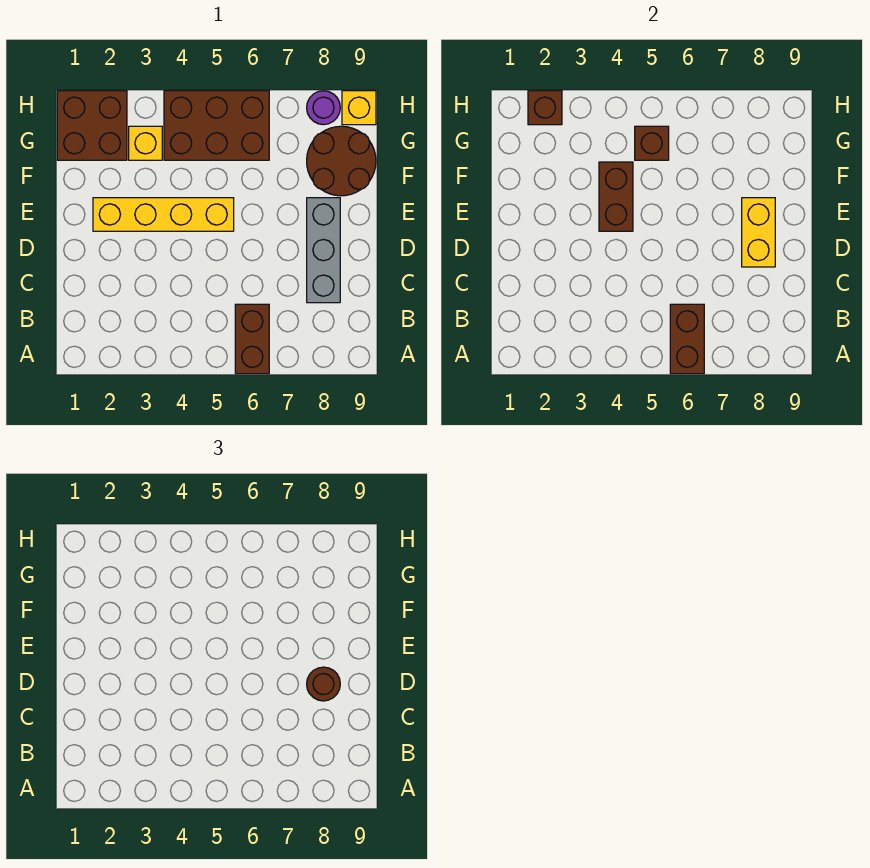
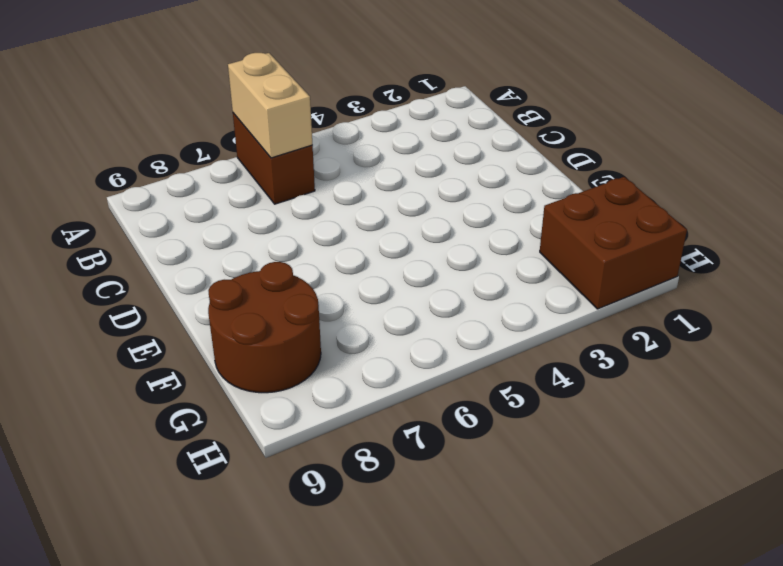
tan brick A6:B6 level 2 -> brown brick A6:B6 level 2
none -> grey brick C8:E8 level 1
none -> yellow brick E2:E5 level 1
none -> yellow brick G3 level 1

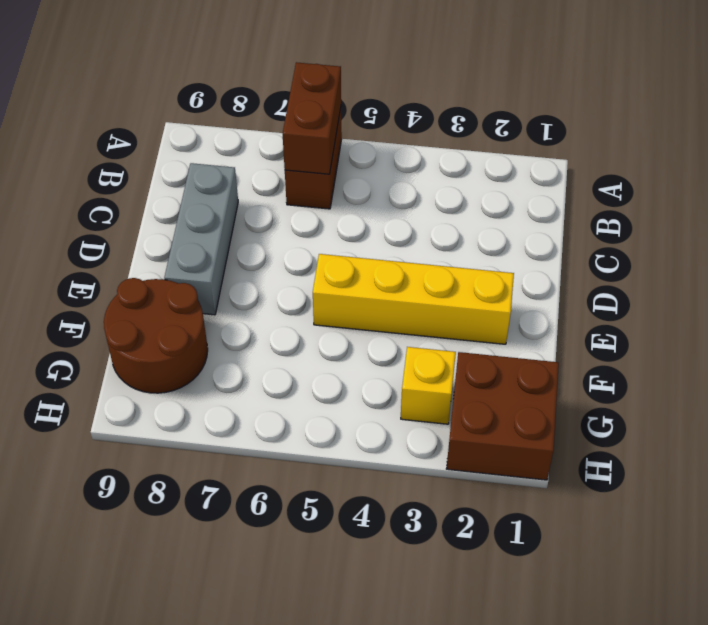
none -> brown brick G4:H6 level 1
none -> purple round brick H8 level 1
none -> yellow brick H9 level 1

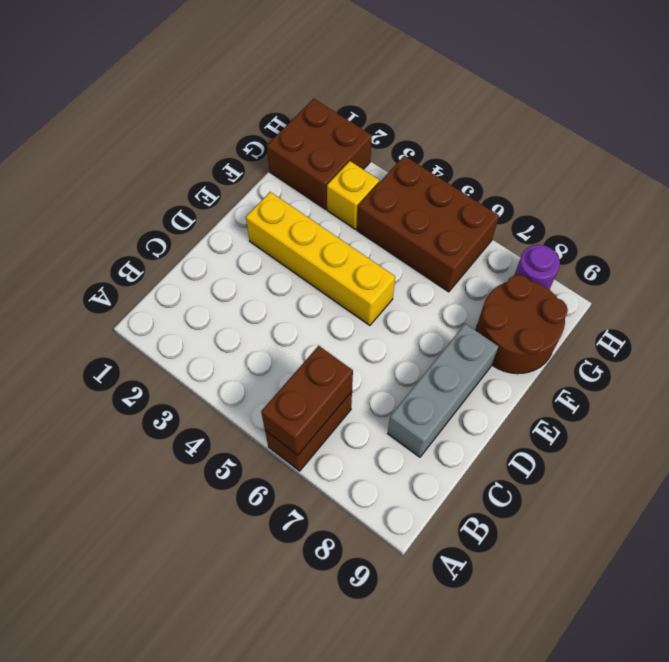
none -> yellow brick H9 level 1
none -> yellow brick D8:E8 level 2
none -> brown brick E4:F4 level 2

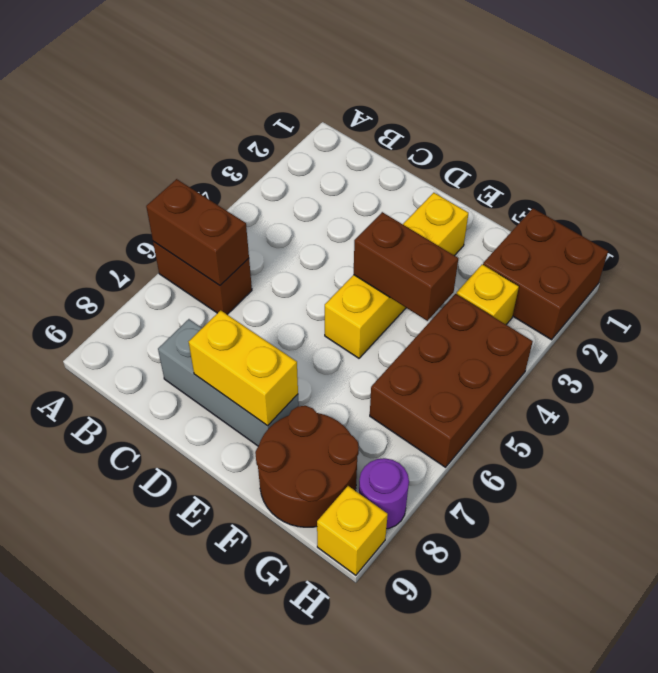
none -> brown brick G5 level 2
none -> brown brick H2 level 2
none -> brown round brick D8 level 3

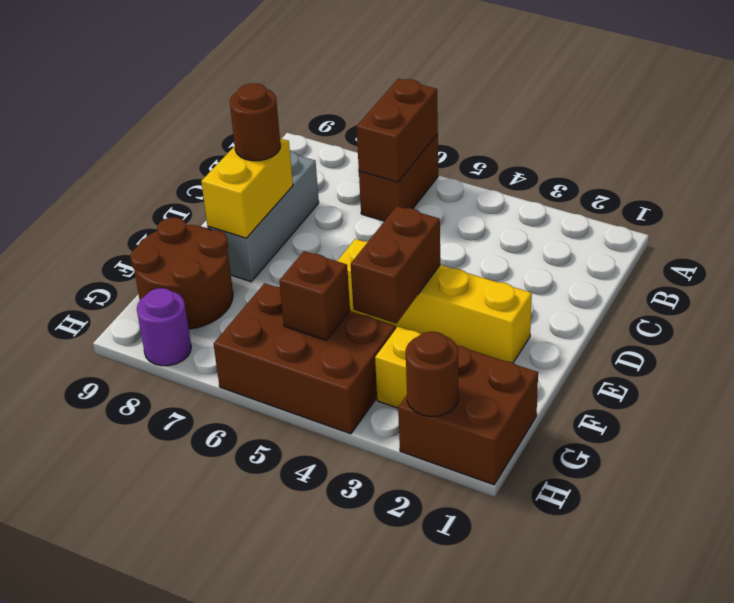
brown round brick H2 level 2 -> brown brick H2 level 2
none -> yellow brick H9 level 1

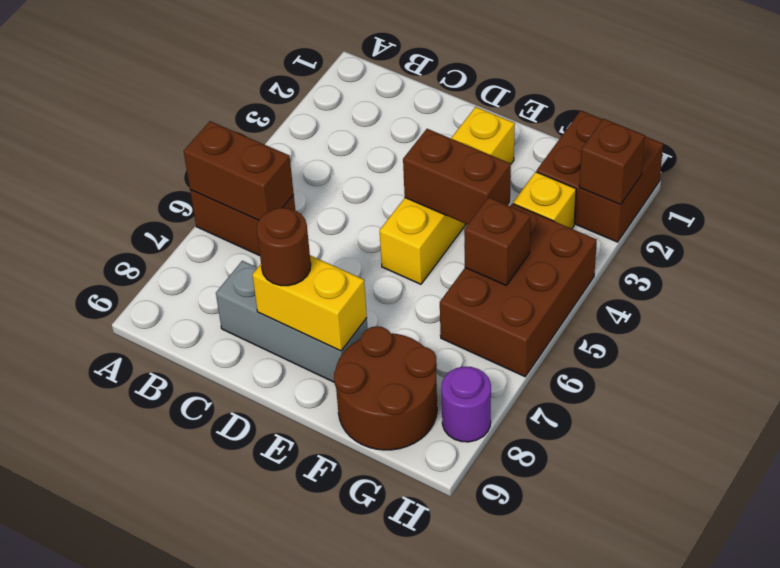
none -> yellow brick H9 level 1

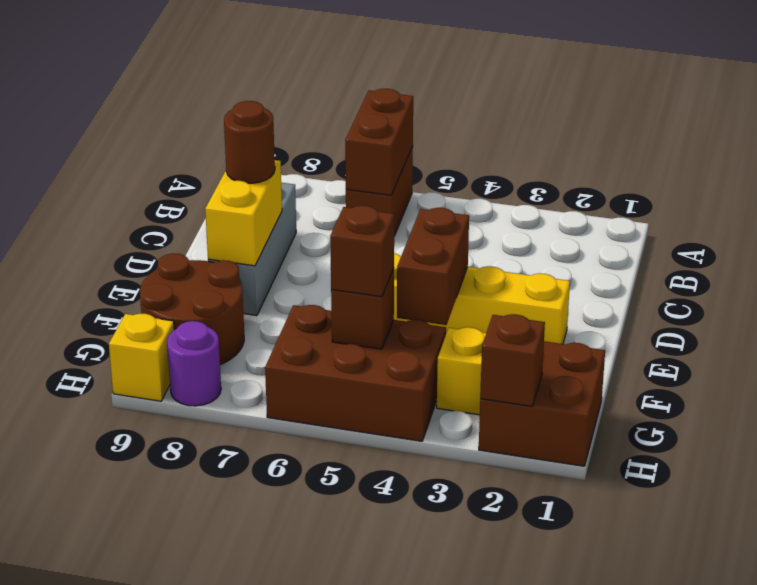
brown brick G5 level 3 -> none

